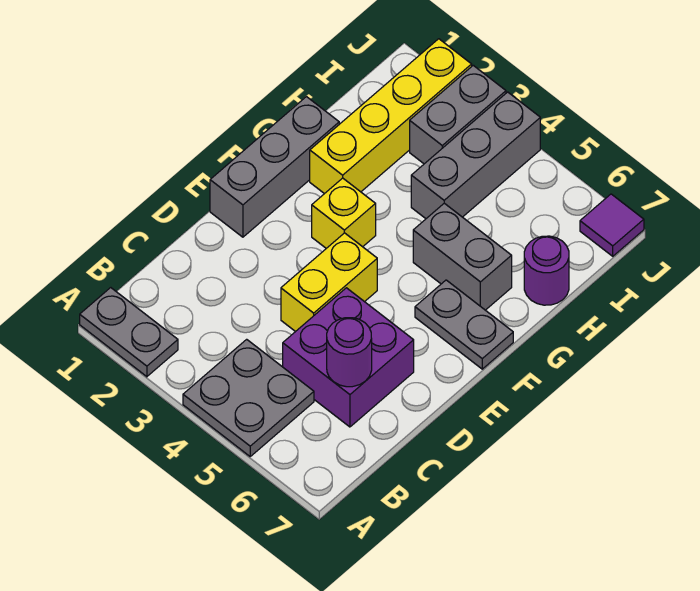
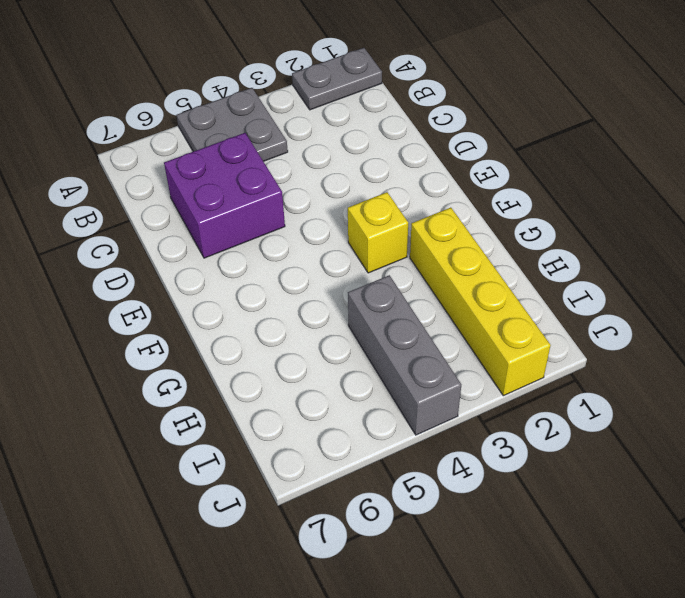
none -> yellow brick D4:E4 level 1
none -> grey brick E1:G1 level 1
none -> grey plate F6:F7 level 1

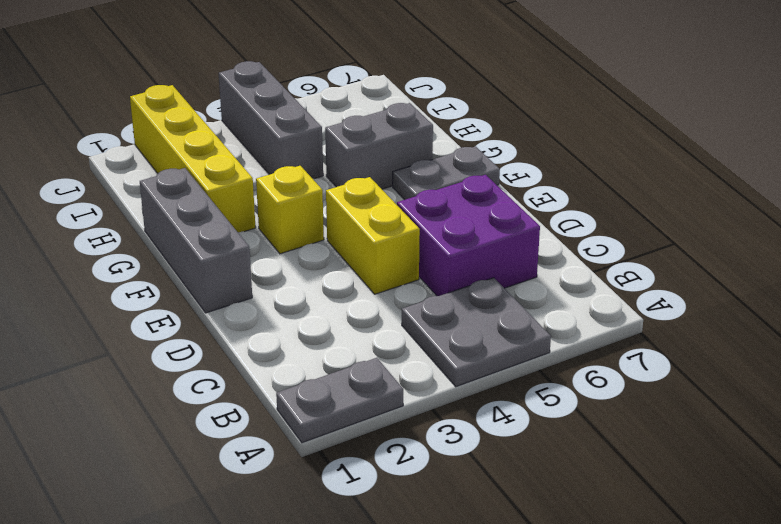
none -> purple round brick H7 level 1
none -> grey brick I3:J3 level 1
none -> purple tile J7 level 1

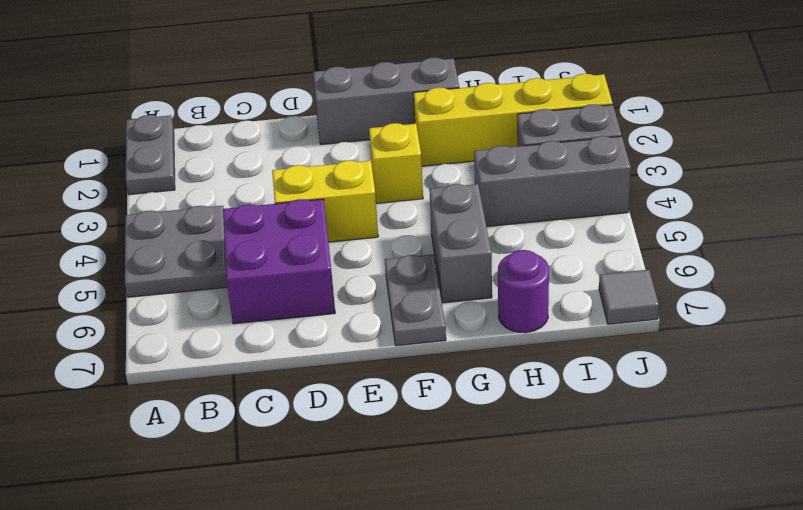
grey tile J7 level 1 -> purple tile J7 level 1
none -> purple round brick C6 level 2

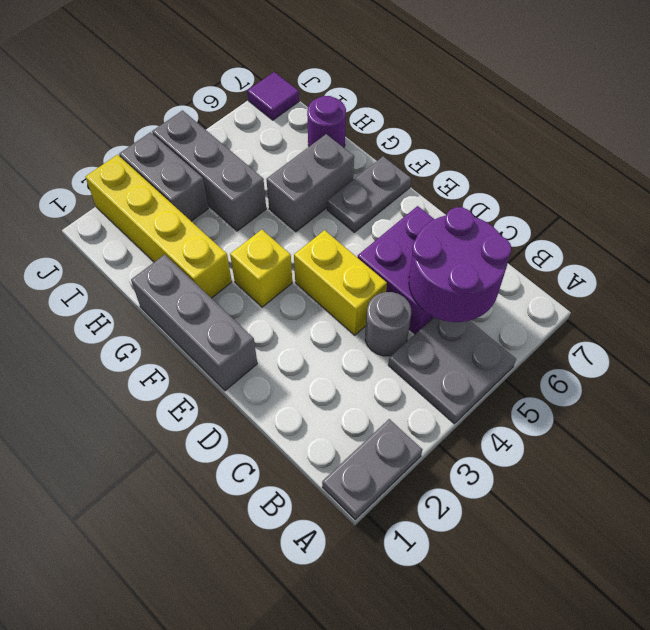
purple round brick B5:C6 level 2 -> purple round brick C6 level 2
grey round brick C4 level 1 -> none

